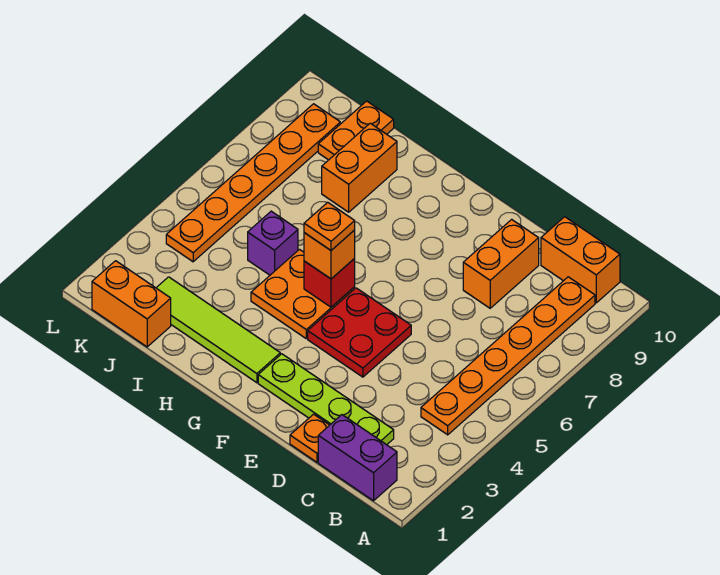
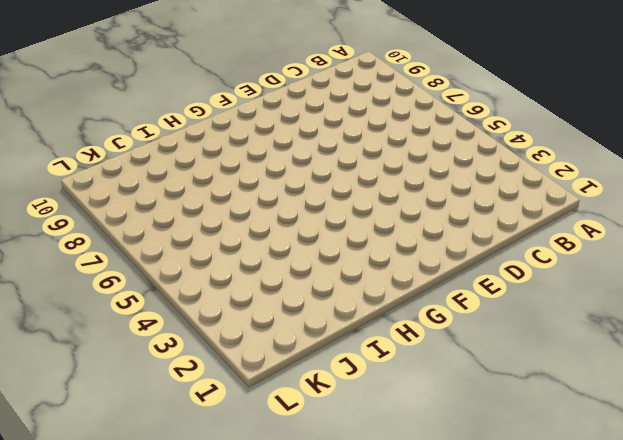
none -> purple brick B1:C1 level 1
none -> orange plate B4:B9 level 1
none -> orange brick B10:C10 level 1

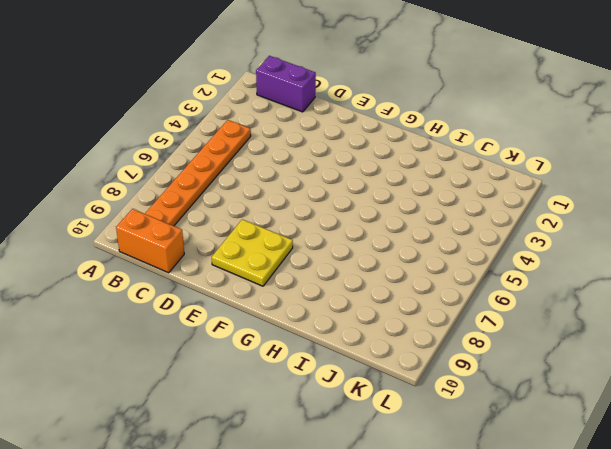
yellow plate E8:F9 level 1 -> none
none -> lime plate C2:F2 level 1
none -> orange plate D1 level 1
none -> orange brick D8:D9 level 1

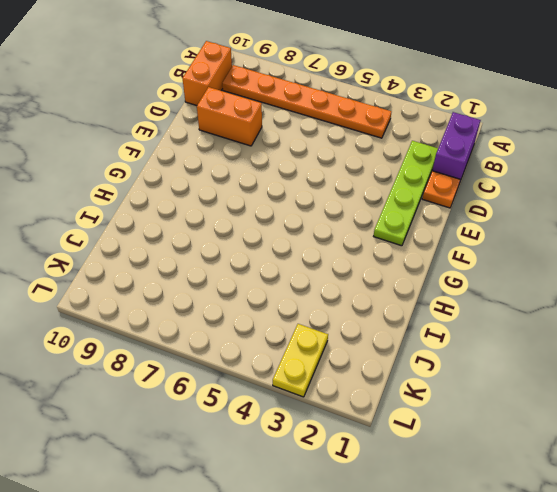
yellow plate K3:L3 level 1 -> none
none -> red plate E4:F5 level 1
none -> lime tile G2:J2 level 1
none -> orange plate G4:H5 level 1

